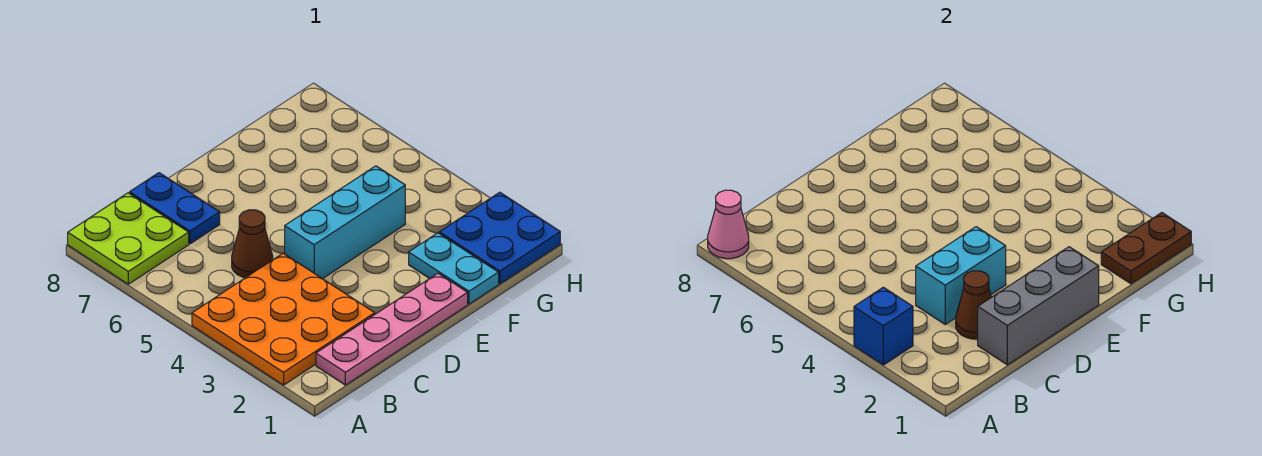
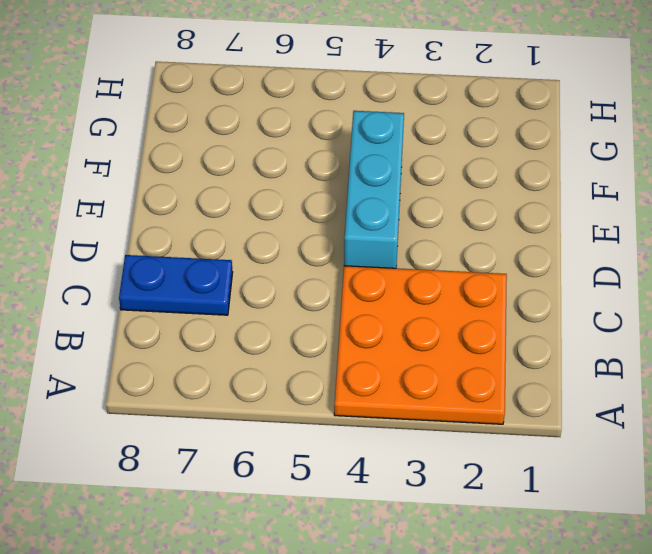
none -> lime plate A7:B8 level 1
none -> pink plate B1:E1 level 1
none -> brown cone C5 level 1

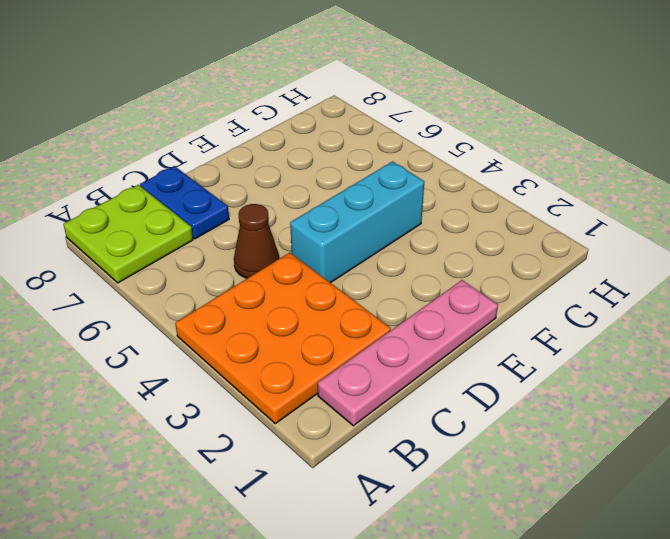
none -> cyan plate F1:F2 level 1
none -> blue plate G1:H2 level 1
none -> blue brick A3 level 2

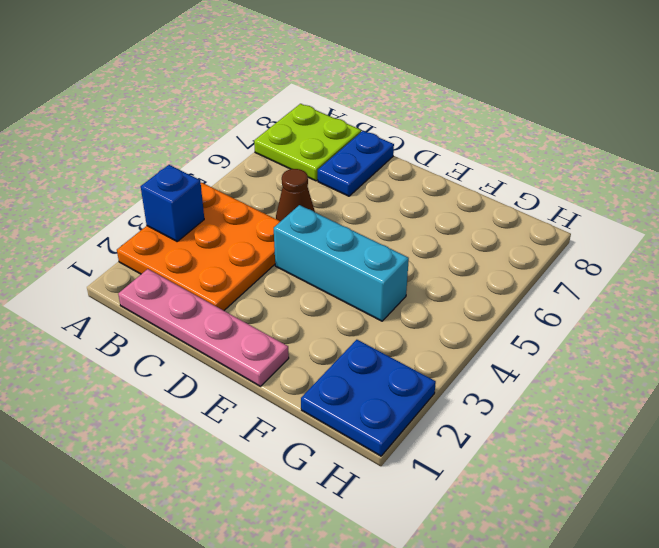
none -> cyan plate F1:F2 level 1
none -> pink cone A8 level 2
none -> grey brick C1:E1 level 2

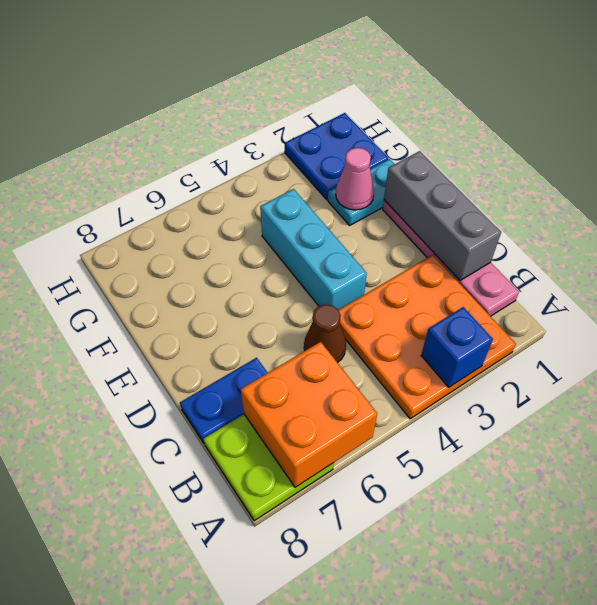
orange brick A6:B7 level 2 -> none
pink cone F2 level 2 -> pink cone A8 level 2
none -> brown cone C2 level 2
none -> cyan brick C3:D3 level 2
none -> brown plate G1:H1 level 2

